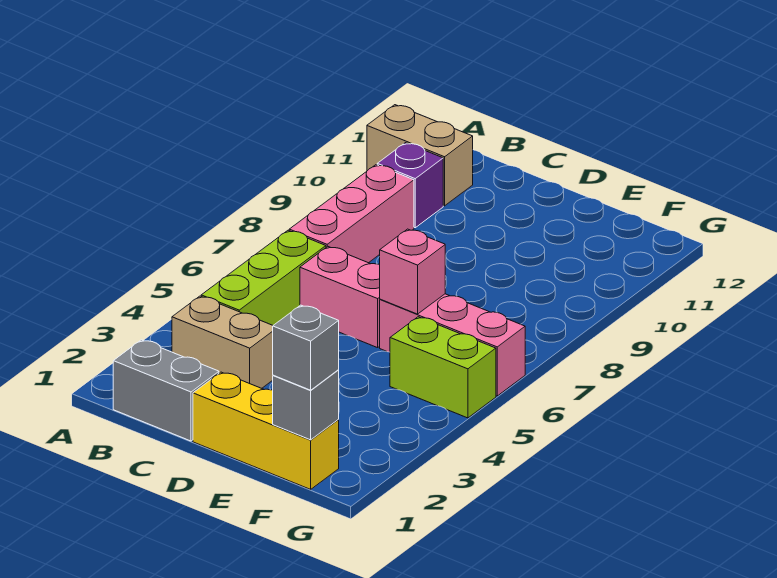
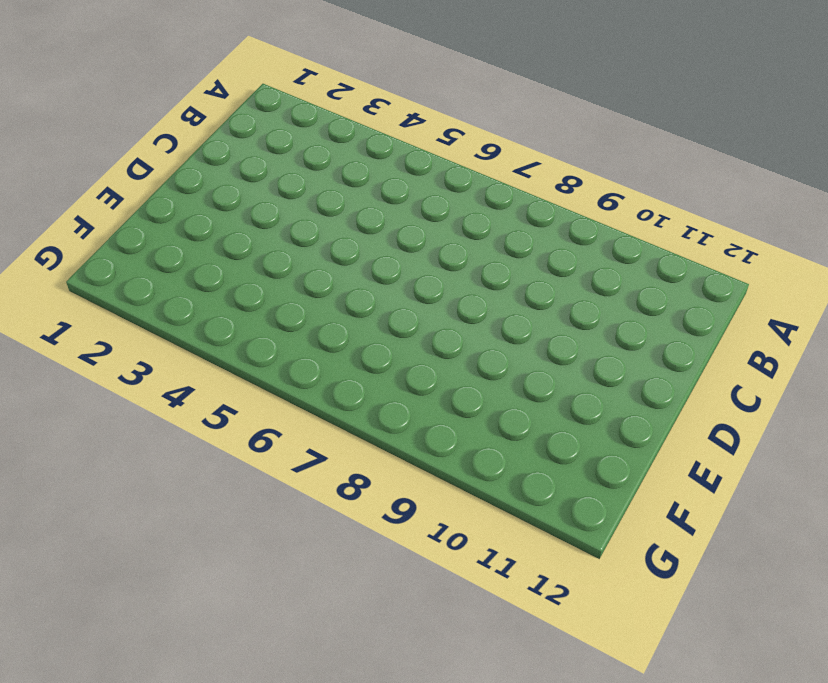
none -> tan brick A11:B11 level 1
none -> grey brick B1:C1 level 1
none -> tan brick B3:C3 level 1

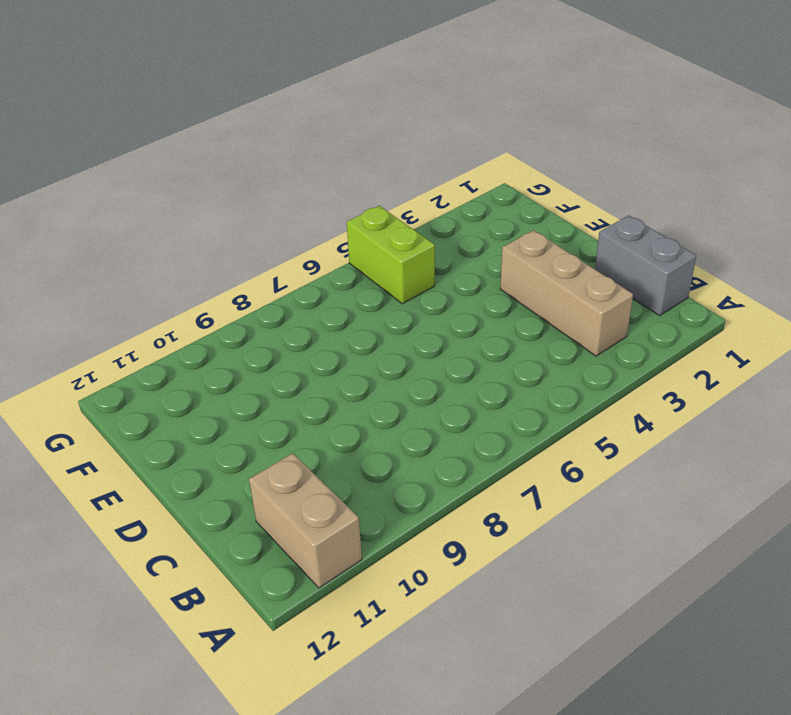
tan brick B3:D3 level 1 -> tan brick B3:C3 level 1
none -> lime brick B4:B6 level 1
none -> pink brick B7:B9 level 1
none -> purple brick B10 level 1

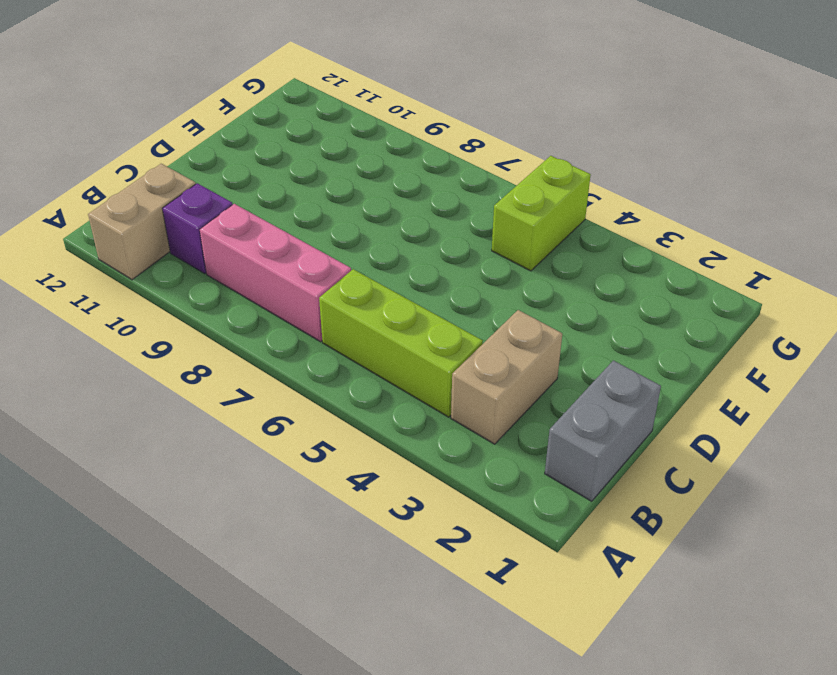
none -> pink brick C6:D6 level 1
none -> yellow brick D1:F1 level 1
none -> pink brick E6:G6 level 1

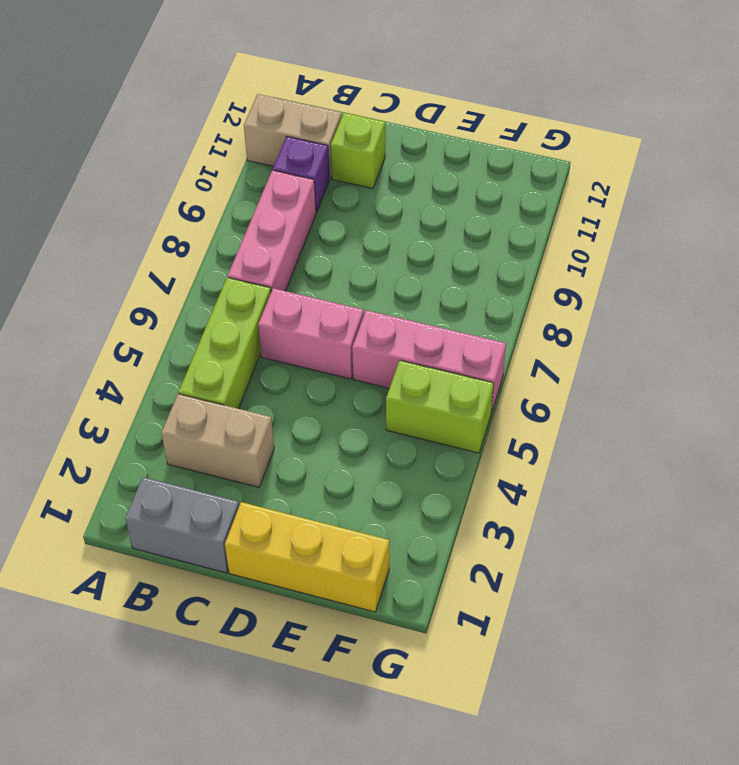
lime brick C11 level 1 -> none
none -> pink brick E6 level 2
none -> grey brick F1 level 2
none -> grey brick F1 level 3

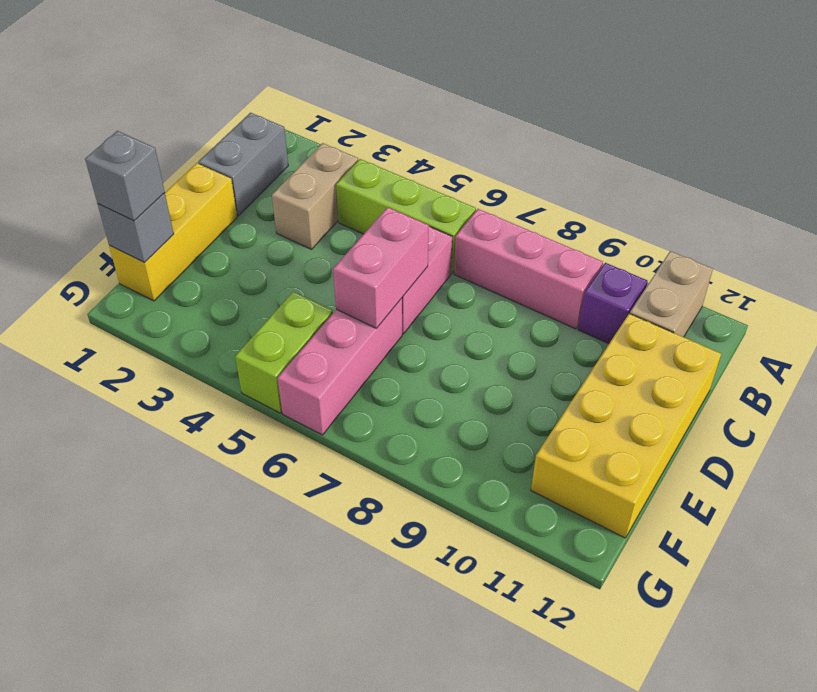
yellow brick C11:F12 level 1 -> none
pink brick D6:E6 level 2 -> pink brick E6 level 2

